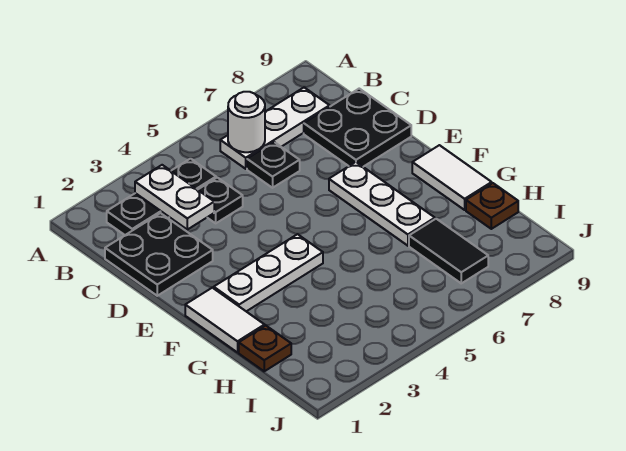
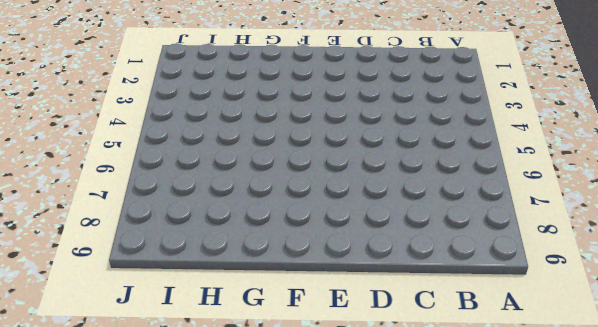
none -> black plate B2:B4 level 1
none -> white plate B6:B8 level 1
none -> black plate C1:D2 level 1

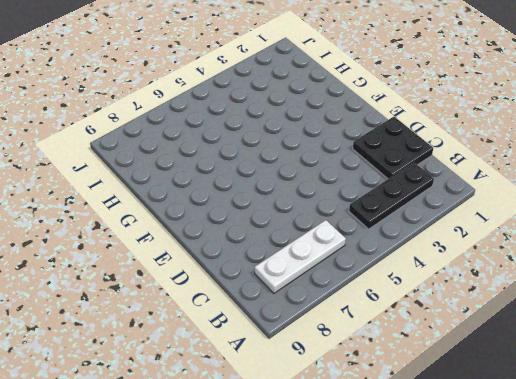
none -> black plate C4 level 1
none -> black plate C6 level 1
none -> black plate C8:D9 level 1

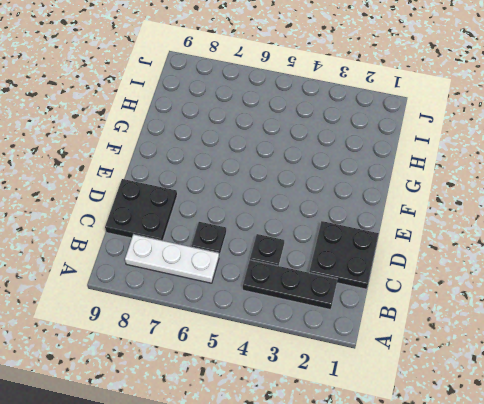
none -> white plate E7:G7 level 1
none -> white tile F1:G1 level 1
none -> white plate F2:F4 level 1

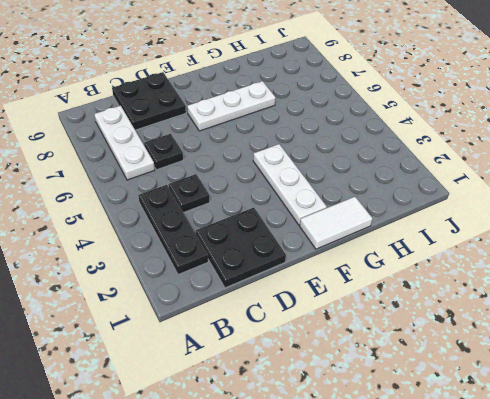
none -> white tile F9:G9 level 1
none -> brown plate H1 level 1
none -> black tile H7:I7 level 1

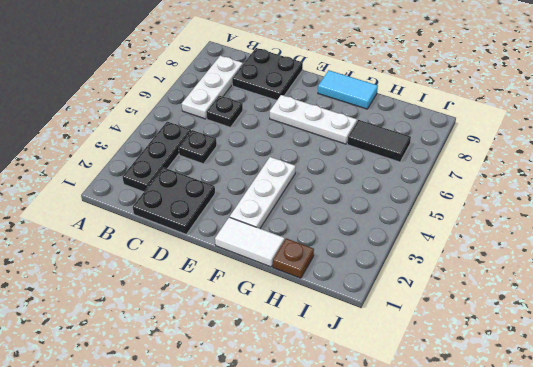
cyan tile F9:G9 level 1 -> white tile F9:G9 level 1
none -> brown plate H9 level 1
none -> white plate B3:C3 level 2
none -> white round brick B6 level 2

